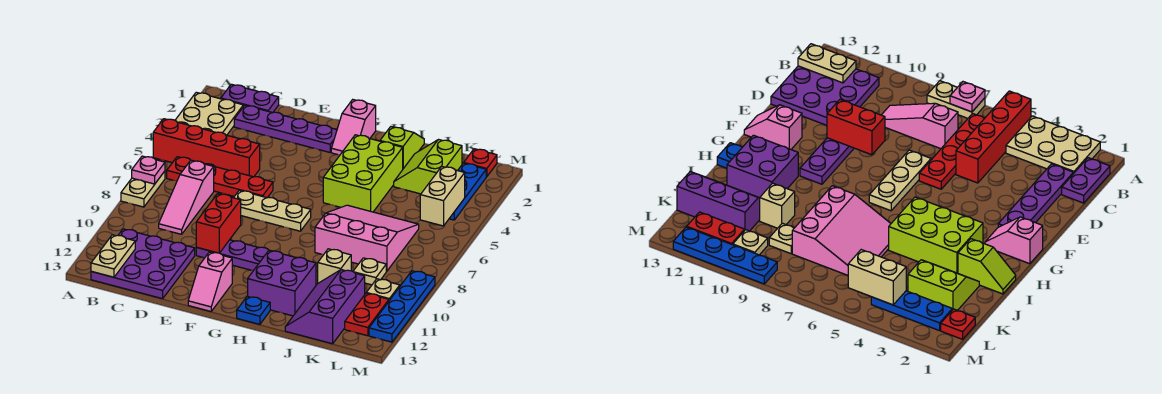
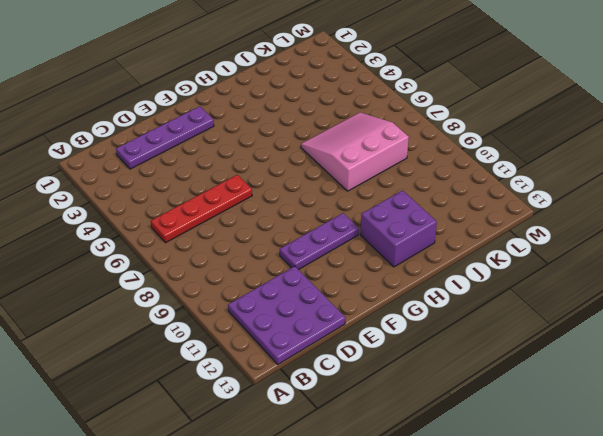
none -> tan plate A2:B4 level 1
none -> red brick A5:D5 level 1
none -> tan plate A7:A8 level 1
none -> purple plate B1:C1 level 1

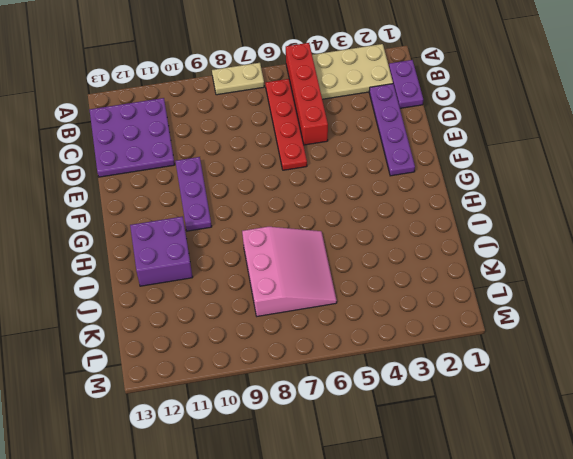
none -> pink slope C7:C9 level 1 top 7
none -> tan plate E7:G7 level 1
none -> pink slope F12:F13 level 1 top 12
none -> pink slope G1:G2 level 1 top 1

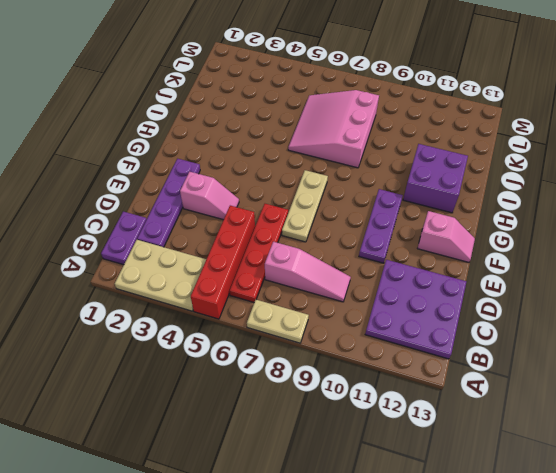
pink slope E3:E4 level 1 top 3 -> pink slope G1:G2 level 1 top 1
none -> lime brick H3:I5 level 1
none -> blue plate H13 level 1
none -> lime slope I1:I2 level 1 top 2
none -> lime slope J2:K3 level 1 top K

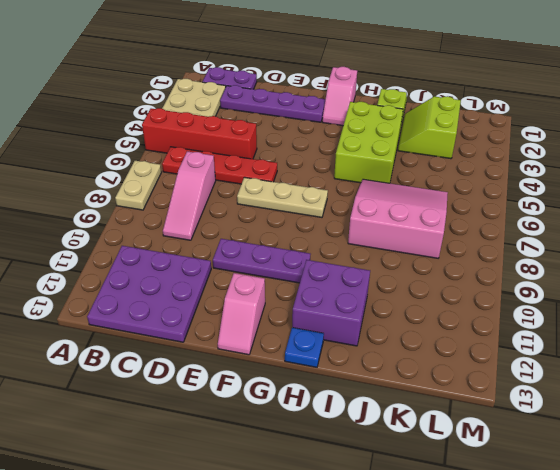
none -> tan brick J10 level 1
none -> purple slope J11:K13 level 1 top K
none -> tan plate K9 level 1
none -> red plate L1 level 1

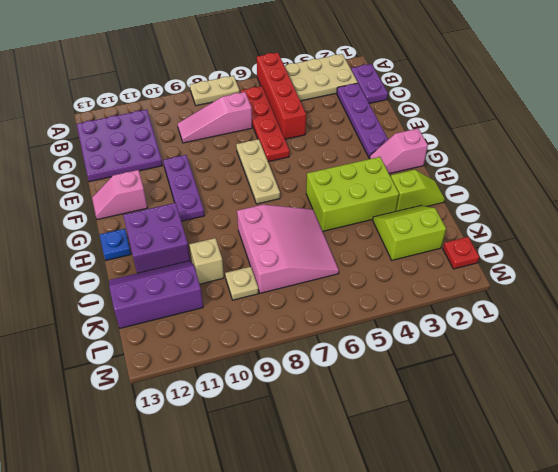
none -> blue plate L2:L4 level 1
none -> tan plate L10 level 1
none -> red plate L11:L12 level 1
none -> blue plate M9:M12 level 1

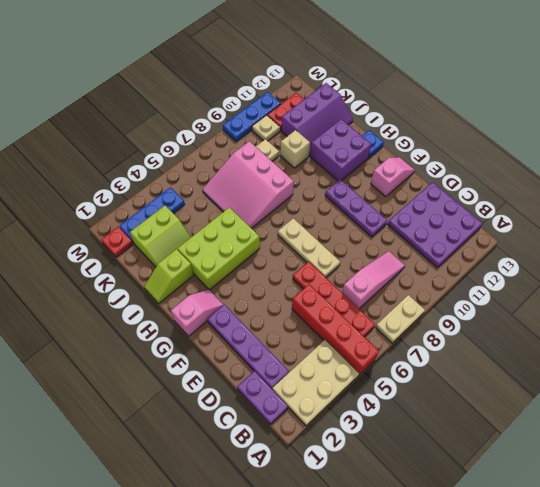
blue plate M9:M11 level 1 -> blue plate M9:M12 level 1
none -> pink plate A7 level 2
none -> tan plate B12:B13 level 2
none -> red brick E9:E10 level 2
none -> tan brick L4:L5 level 2

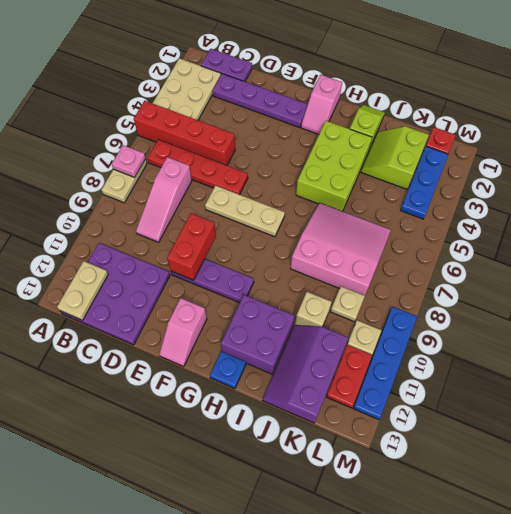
none -> tan brick L4:L5 level 2

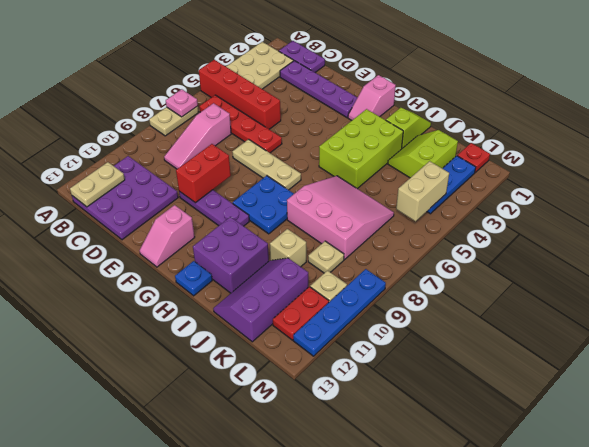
blue plate G8:H9 level 1 -> none

